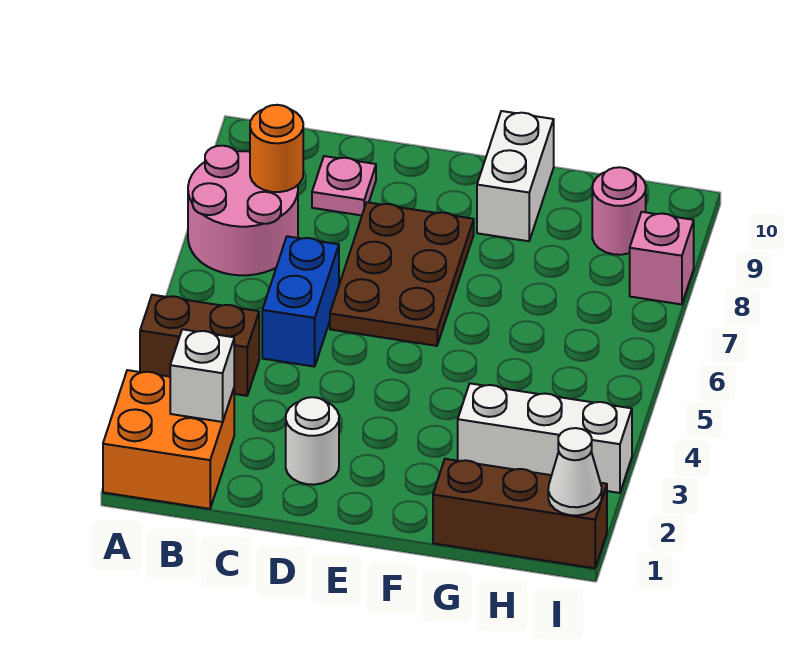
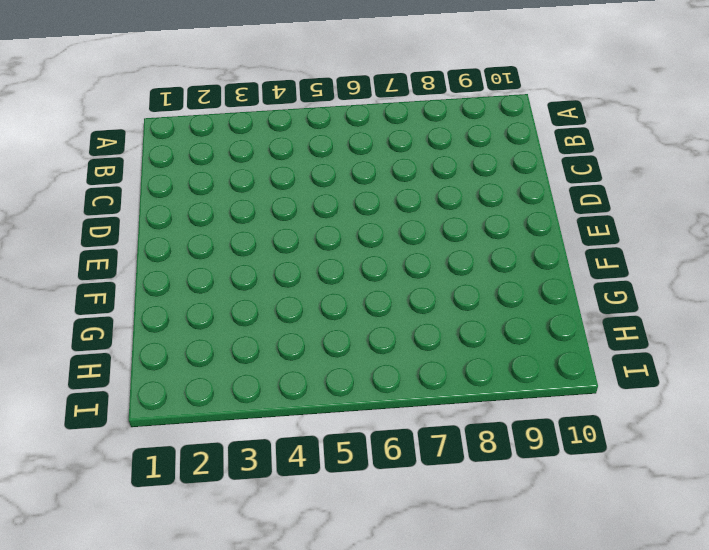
none -> orange brick A1:B2 level 1
none -> brown brick A4:B4 level 1
none -> pink round brick A7:B8 level 1

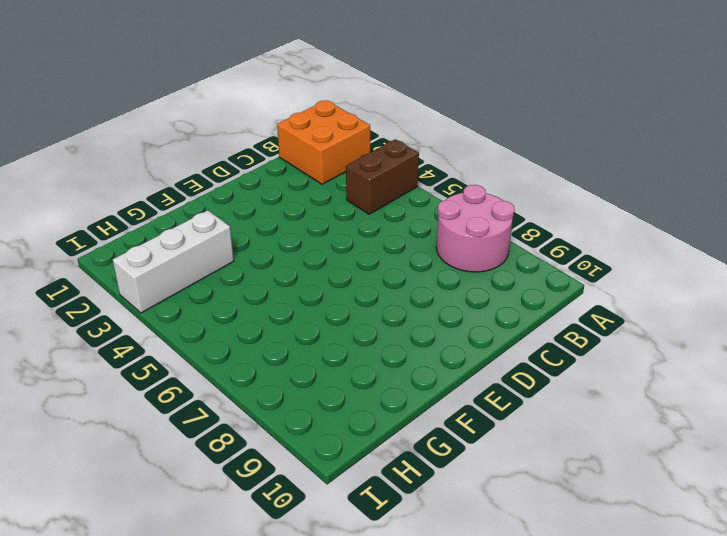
none -> blue brick C5:C6 level 1
none -> pink plate C9 level 1
none -> white round brick D2 level 1

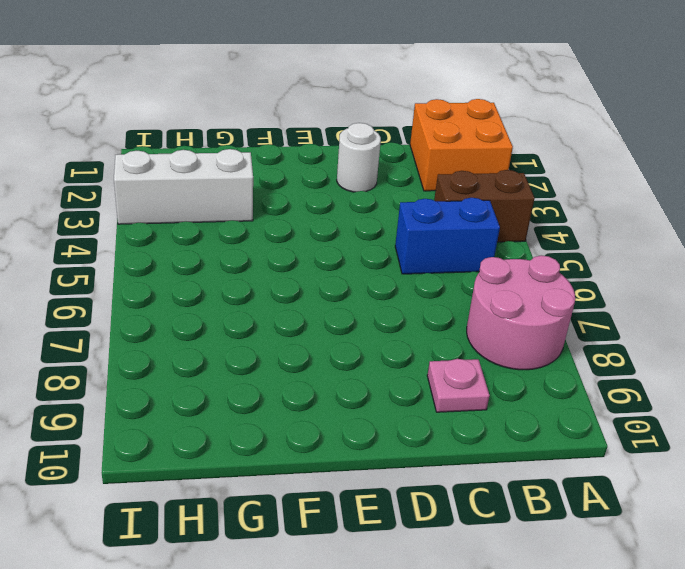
blue brick B5:C5 level 1 -> blue brick C5:C6 level 1
none -> brown plate D6:E8 level 1
none -> white brick F9:F10 level 1
none -> brown brick G1:I1 level 1

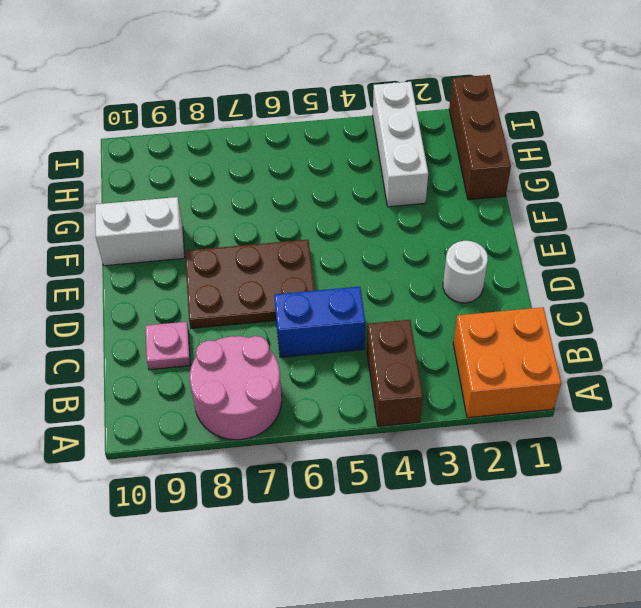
none -> pink round brick H9 level 1
none -> pink brick I8 level 1
none -> white brick B2 level 2

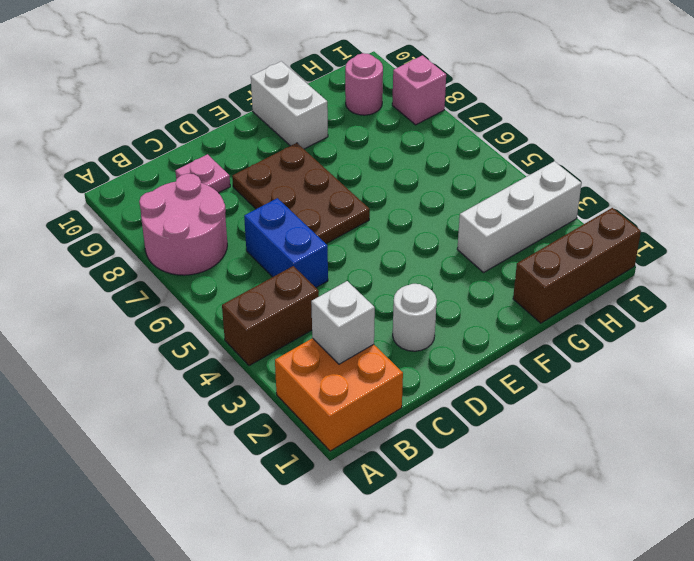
none -> orange round brick B8 level 2
none -> white cone I1 level 2

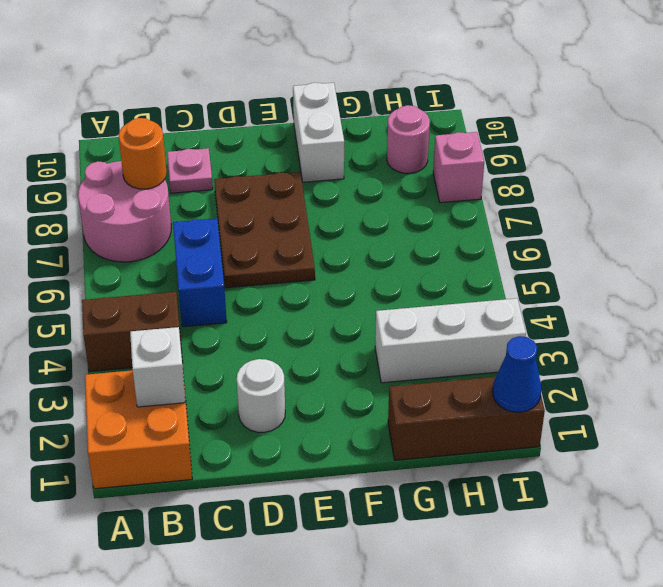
blue cone I1 level 2 -> white cone I1 level 2

